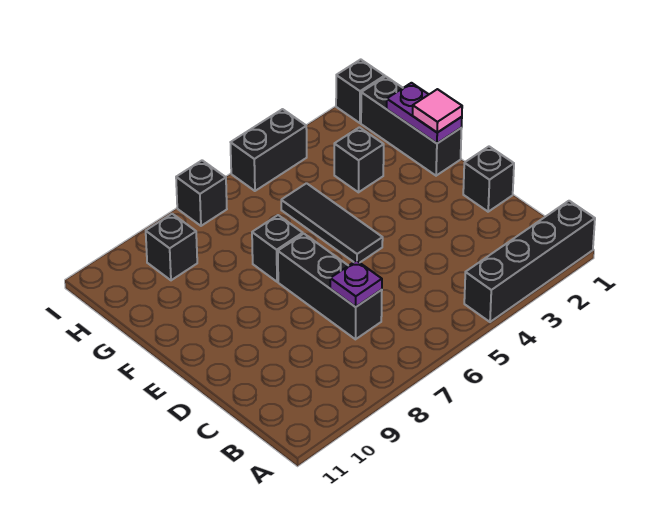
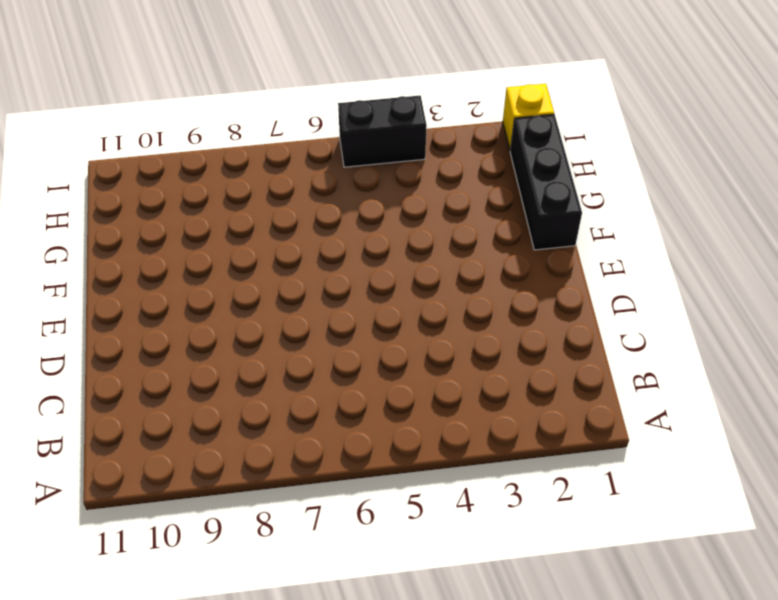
yellow brick I1 level 1 -> black brick I1 level 1
none -> black brick A1:A4 level 1
none -> black brick C7:E7 level 1
none -> black brick D1 level 1

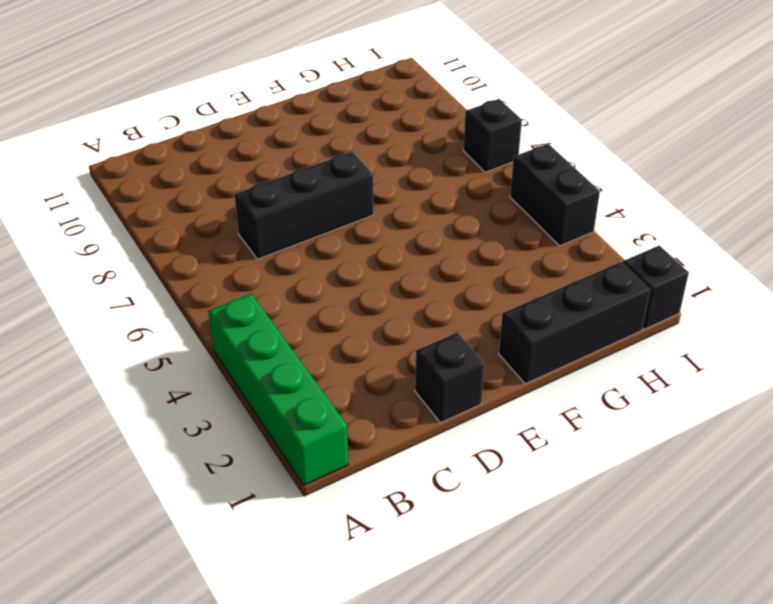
green brick A1:A4 level 1 -> black brick A1:A4 level 1
none -> black tile E5:G5 level 1
none -> black brick F7 level 1
none -> black brick G3 level 1

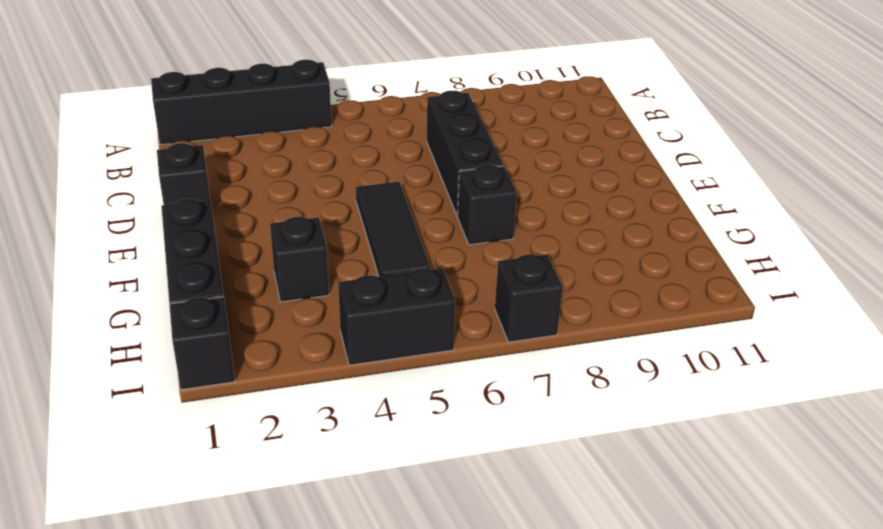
none -> black brick H9 level 1
none -> purple plate C7 level 2
none -> purple plate F1:G1 level 2

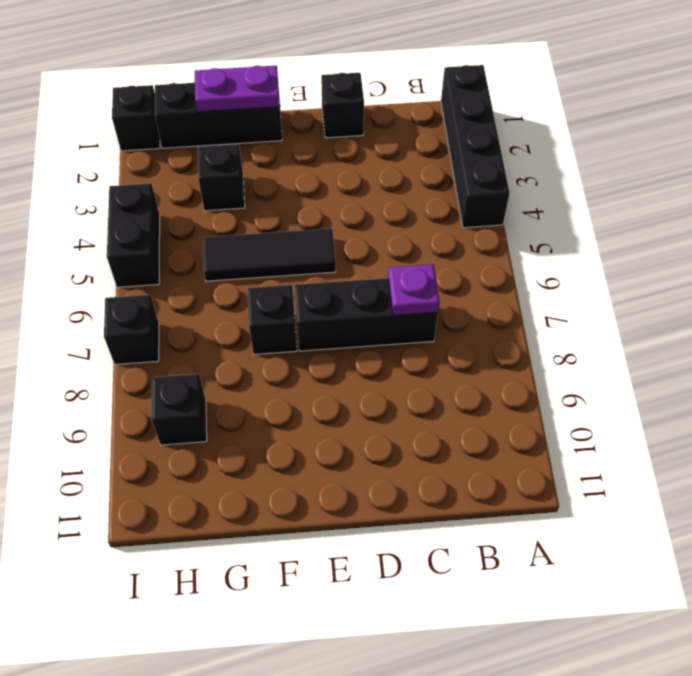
none -> pink tile F1 level 3

